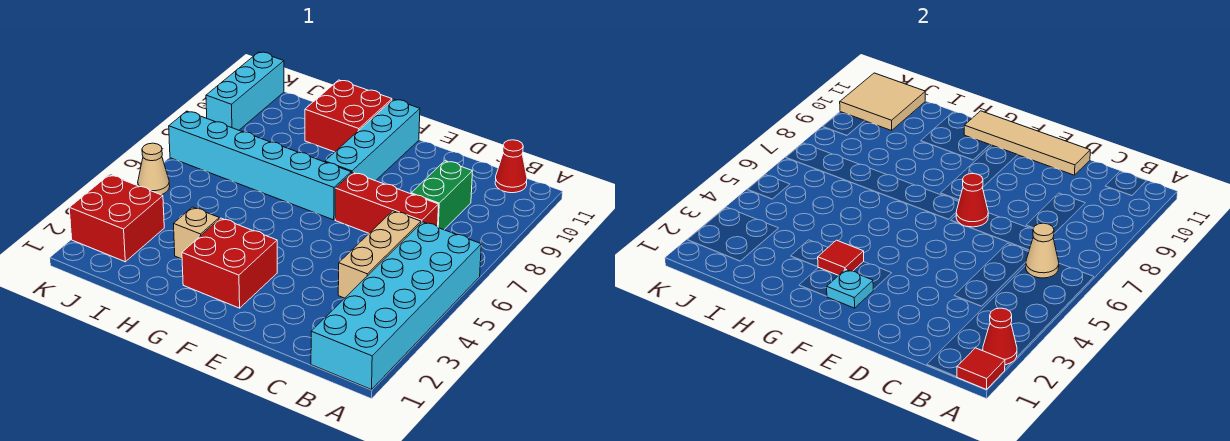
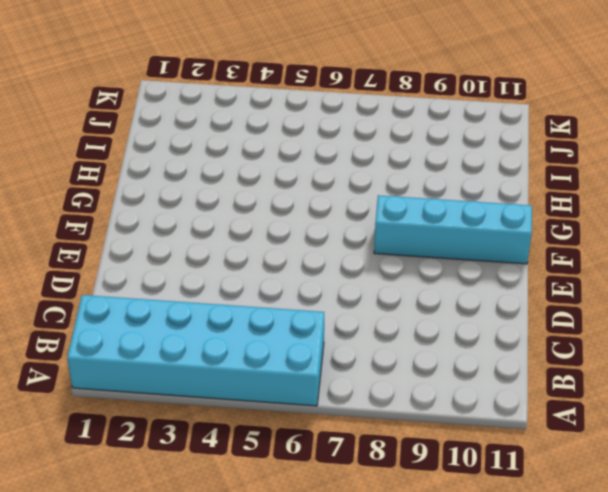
none -> red cone B11 level 1
none -> tan brick C4:C6 level 1
none -> red brick C7:E7 level 1

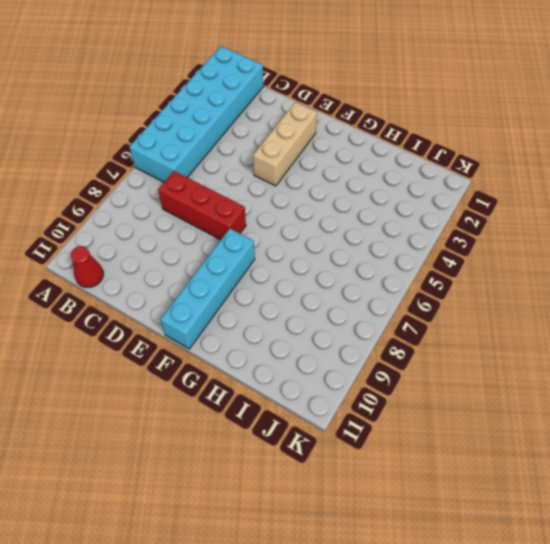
tan brick E2:E4 level 1 -> tan brick C4:C6 level 1
none -> green brick C8:C9 level 1
none -> red brick F2:G3 level 1
none -> cyan brick F7:K7 level 1

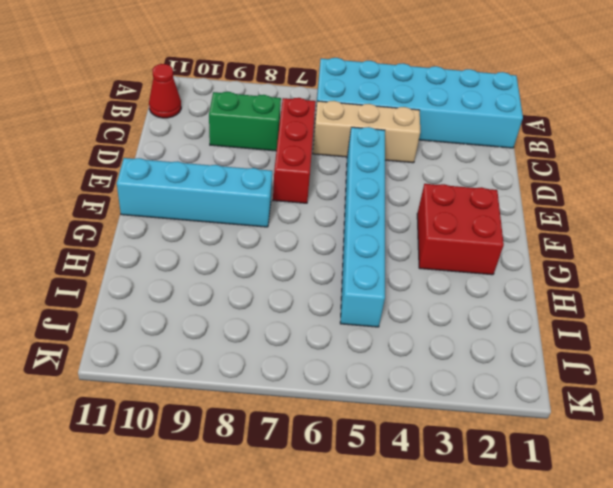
cyan brick D5:I5 level 1 -> cyan brick F7:K7 level 1
none -> red brick G10:H11 level 1
none -> tan brick H3 level 1
none -> red brick J2:K3 level 1

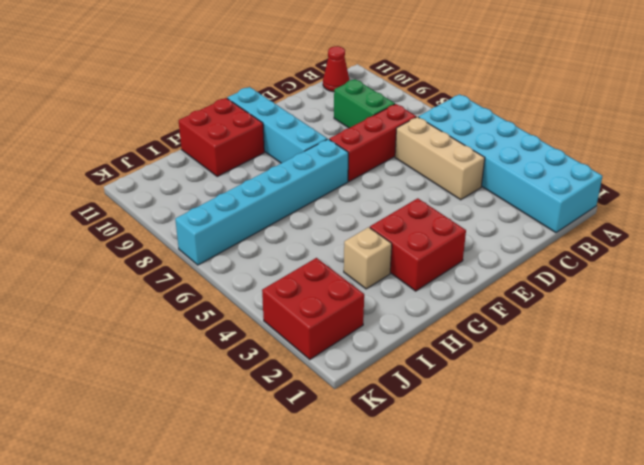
none -> tan cone K5 level 1
none -> cyan brick K9:K11 level 1
none -> red tile A1 level 2

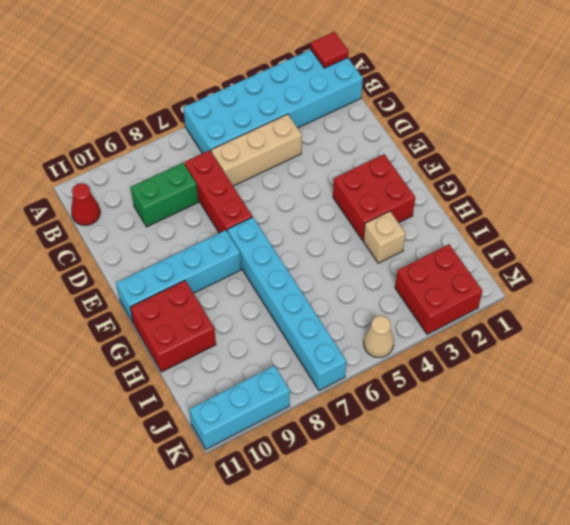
none -> red cone A2 level 2
none -> tan cone B6 level 2
none -> tan tile D11:G11 level 2

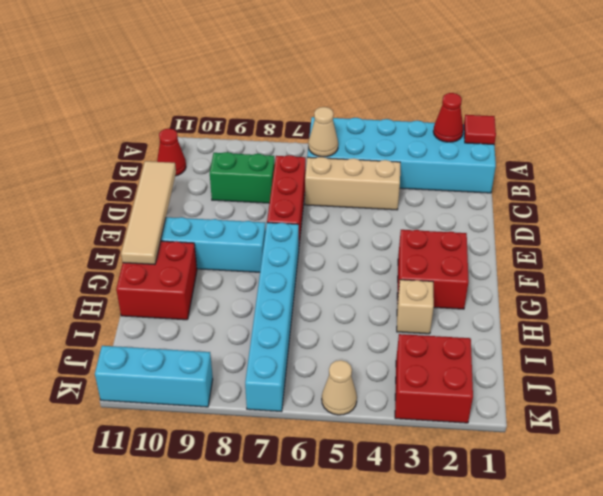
none -> red cone E7 level 2
none -> cyan plate F2 level 2
none -> red tile G3 level 2

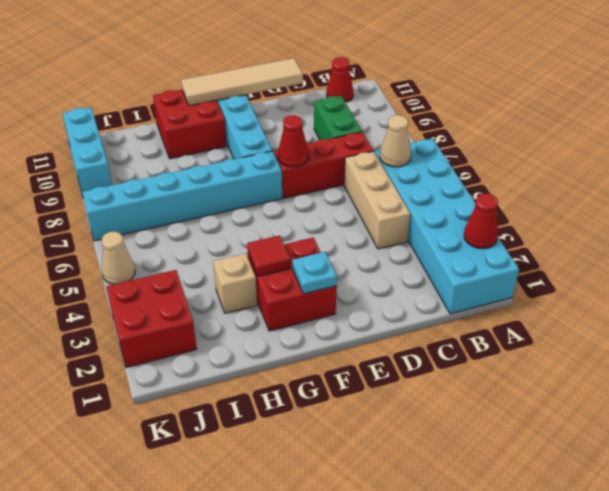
none -> red tile A1 level 2
none -> tan tile J10:K11 level 2

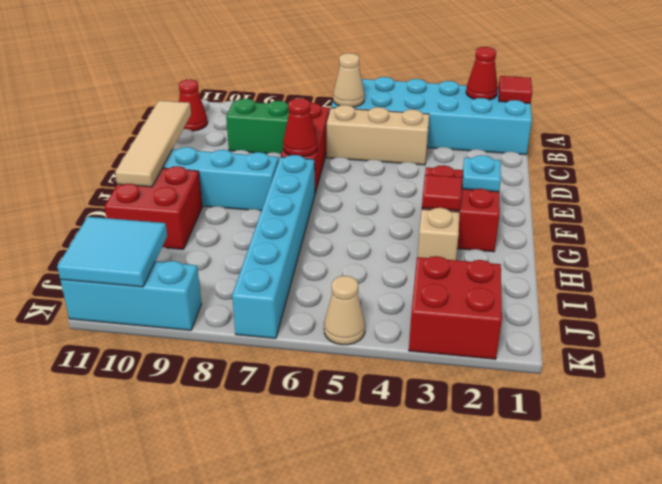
cyan tile J10:K11 level 2 -> tan tile J10:K11 level 2

